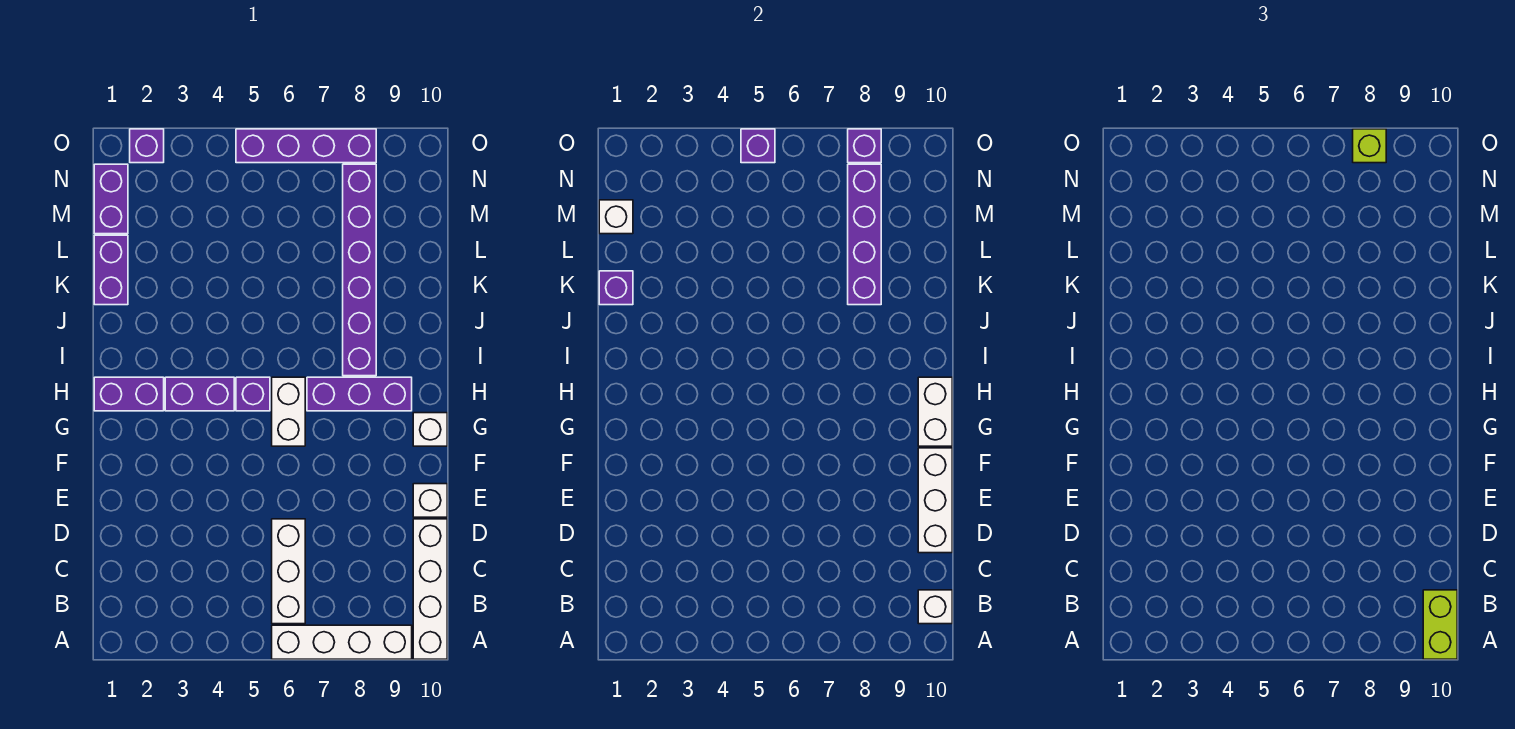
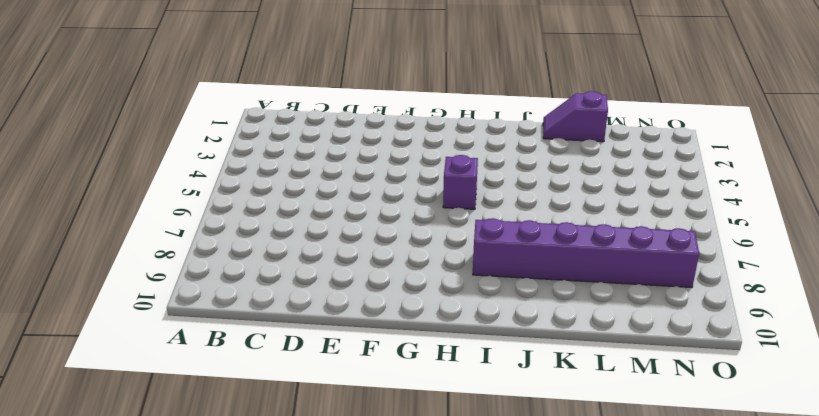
purple slope K1:L1 level 1 top L -> purple brick K1:L1 level 1
none -> white brick A6:A9 level 1
none -> white brick A10:D10 level 1
none -> white brick B6:D6 level 1

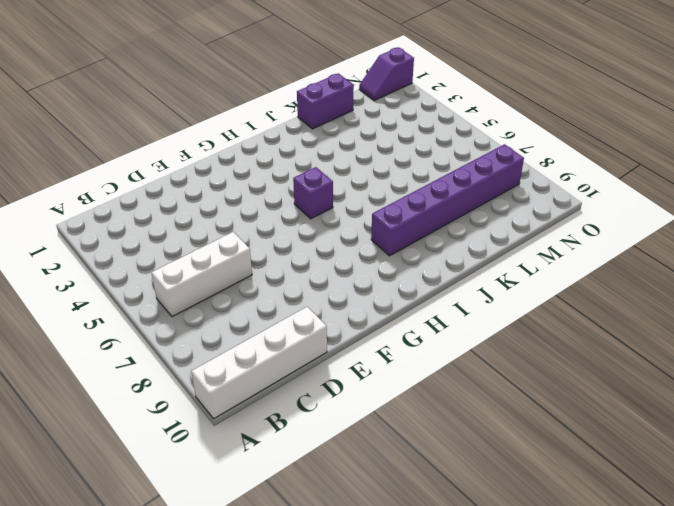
purple slope N1:O1 level 1 top O -> purple brick M1:N1 level 1
none -> white brick A6:A9 level 1
none -> white brick E10 level 1
none -> white brick G6:H6 level 1

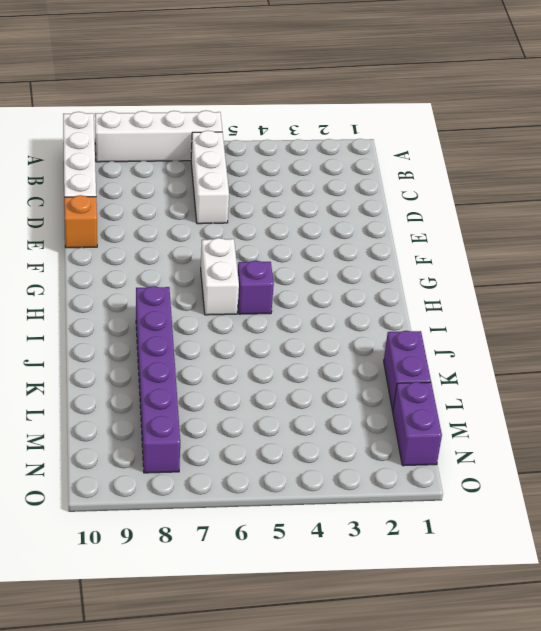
orange brick E10 level 1 -> white brick E10 level 1
none -> white brick G10 level 1
none -> purple brick H1:H2 level 1
none -> purple brick H3:H4 level 1

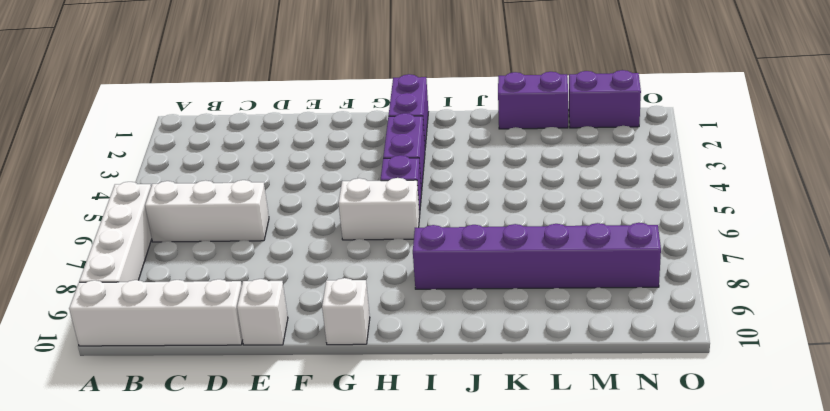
none -> purple brick H7:H9 level 1
none -> purple brick O2 level 1
none -> purple brick O5:O8 level 1

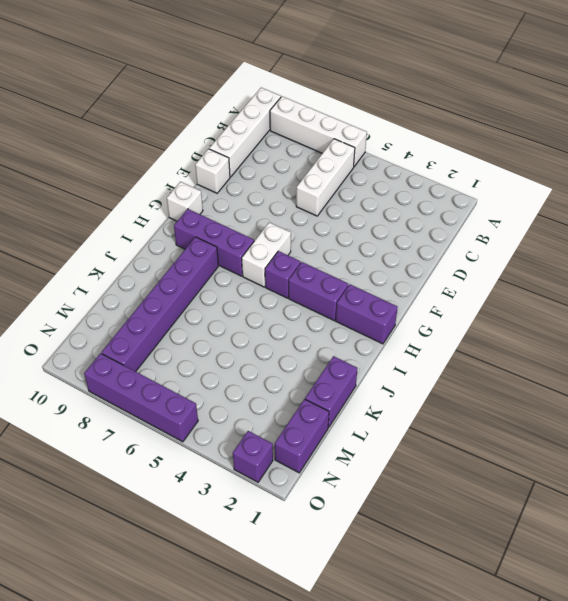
none -> white brick B10 level 2
none -> white brick D10:F10 level 2
none -> white brick G10:H10 level 2

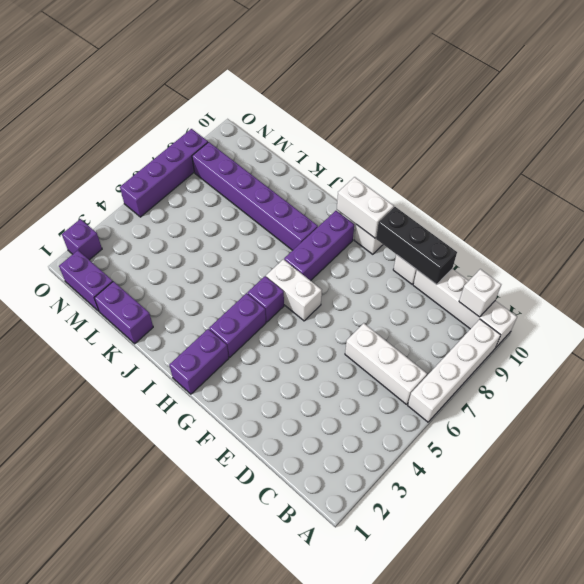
black brick D10:F10 level 2 -> white brick D10:F10 level 2
none -> purple brick K1 level 2
none -> purple brick K8:N8 level 2
none -> white brick M1 level 2

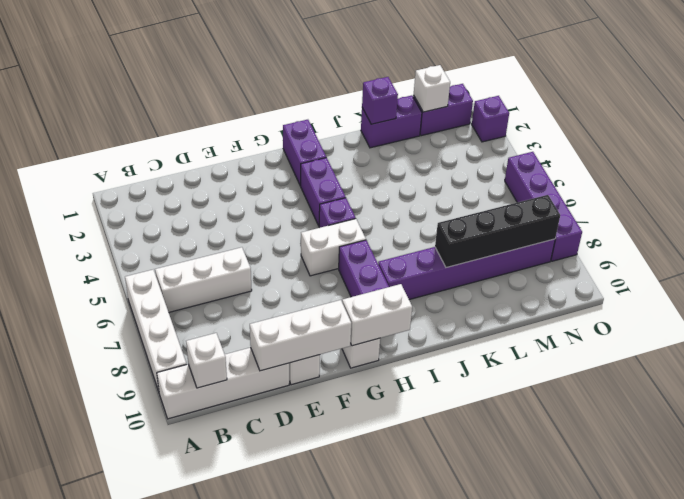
black brick K8:N8 level 2 -> purple brick K8:N8 level 2
none -> purple brick O5 level 2
none -> purple brick O8 level 2
none -> lime brick A10:B10 level 3

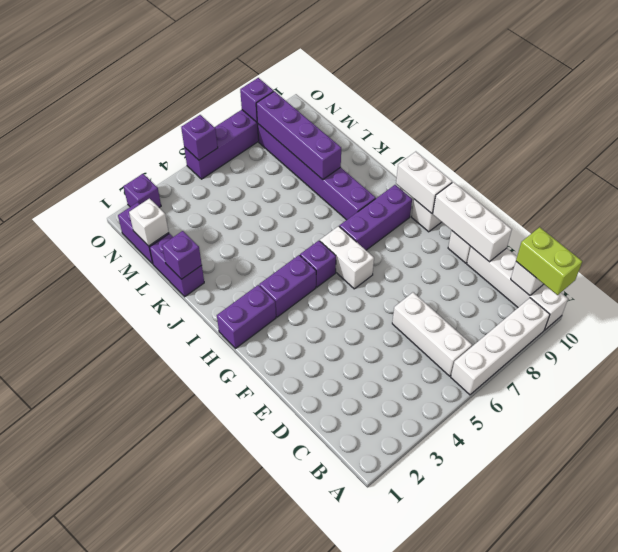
none -> lime brick O8 level 3

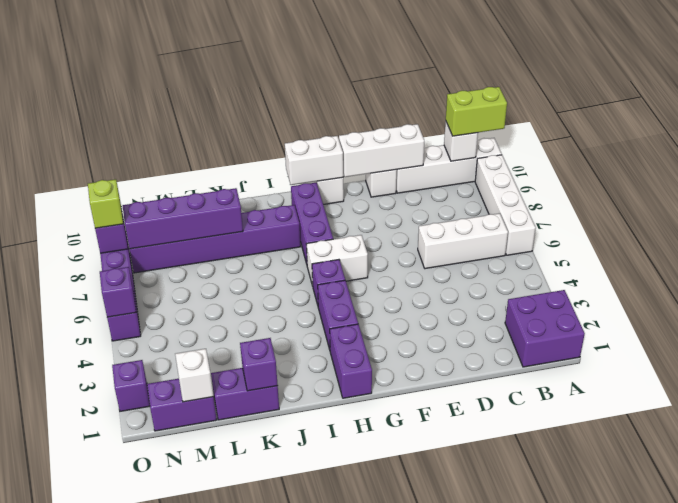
purple brick A1:B2 level 1 -> none

